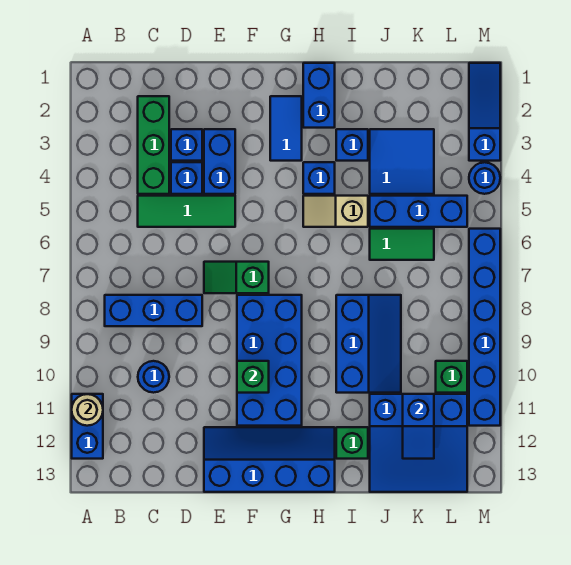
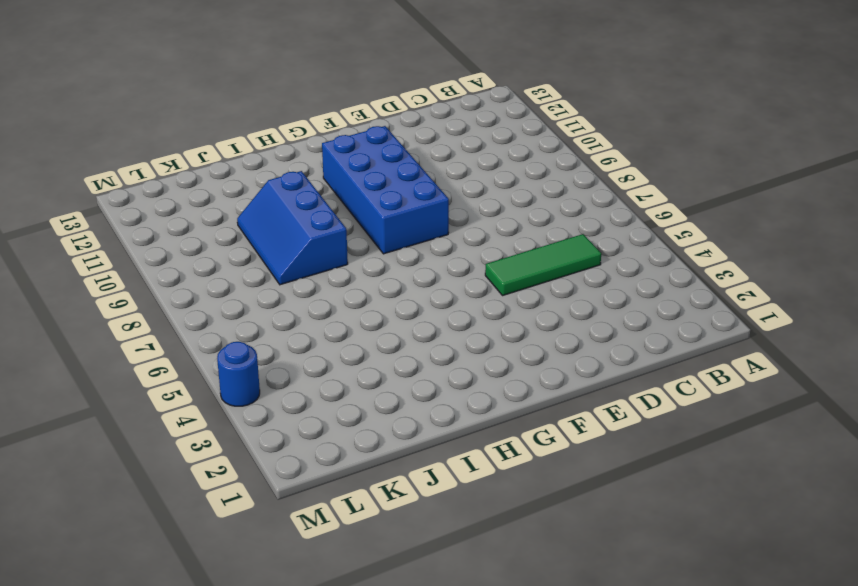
none -> blue brick A11:A12 level 1
none -> blue brick B8:D8 level 1
none -> green brick C2:C4 level 1

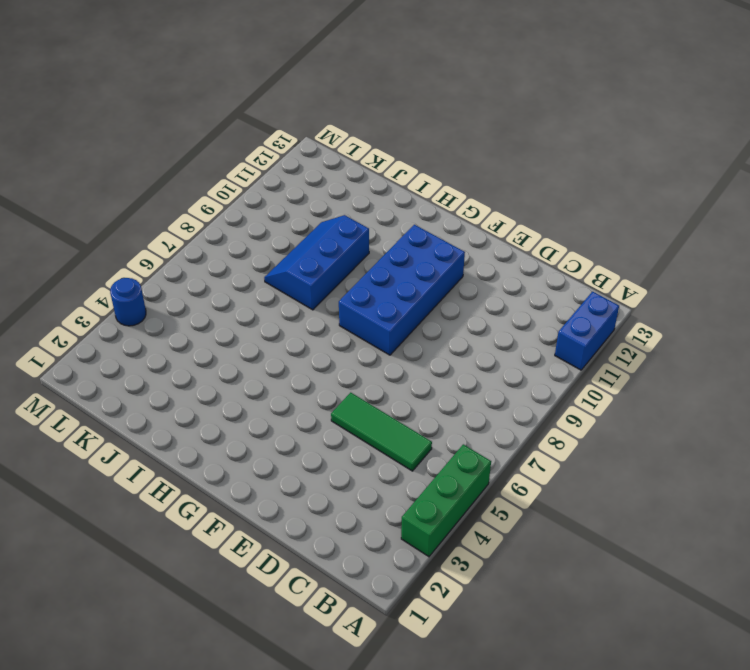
green brick A3:A5 level 1 -> green brick C2:C4 level 1
none -> blue brick B8:D8 level 1
none -> blue round brick C10 level 1
none -> blue brick D3 level 1

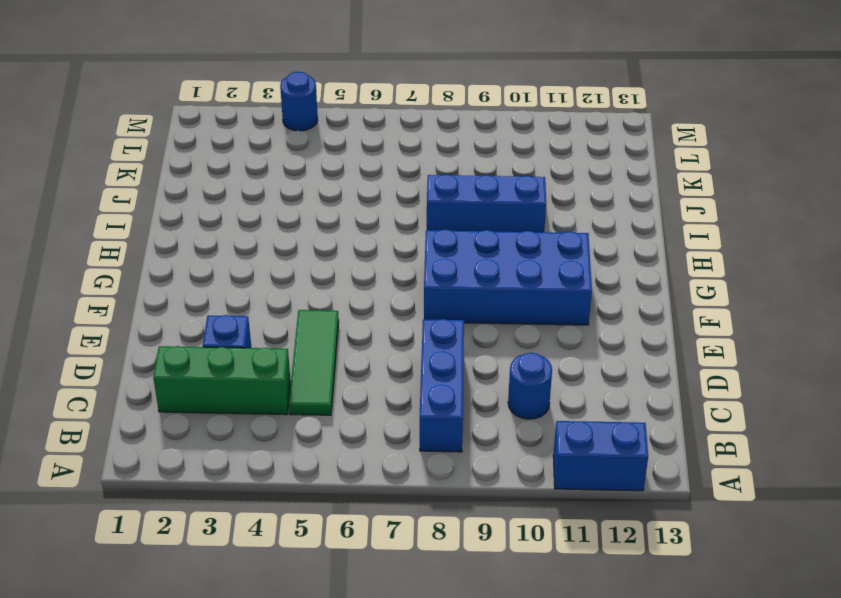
none -> blue brick D4 level 1
none -> blue brick E3:E4 level 1
none -> green slope E7:F7 level 1 top F

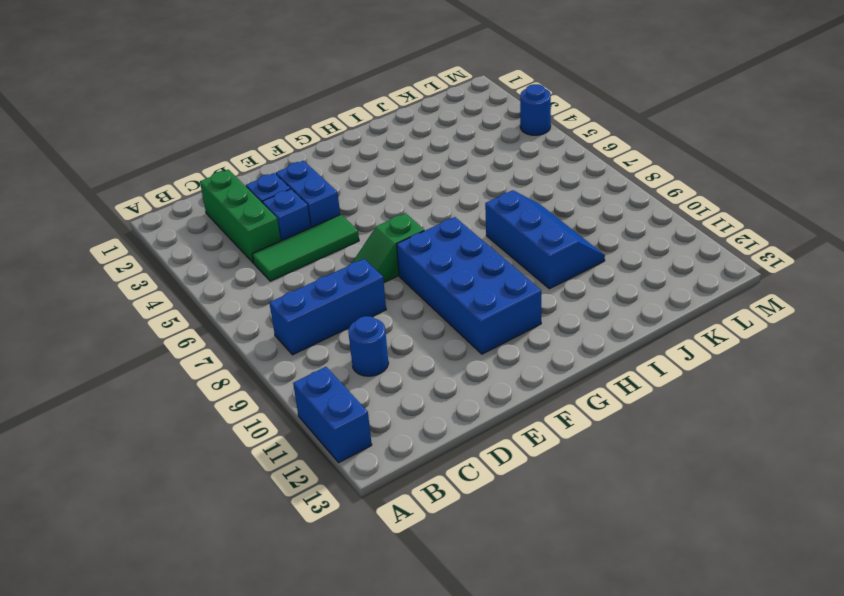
none -> blue slope E12:H13 level 1 top 13
none -> blue tile G2:G3 level 1
none -> blue brick H1:H2 level 1

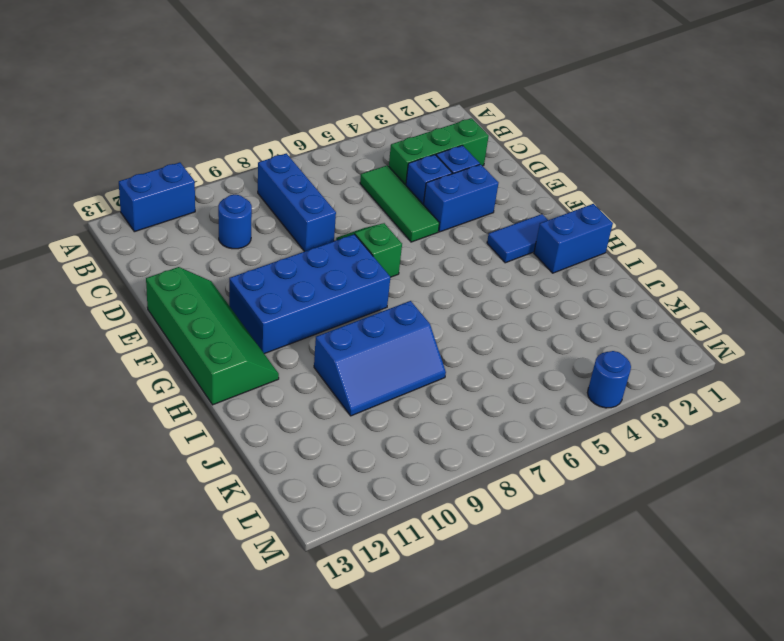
green slope E12:H13 level 1 top 13 -> blue slope E12:H13 level 1 top 13
none -> blue brick H4 level 1
none -> tan slope H5:I5 level 1 top I
none -> blue brick I3 level 1

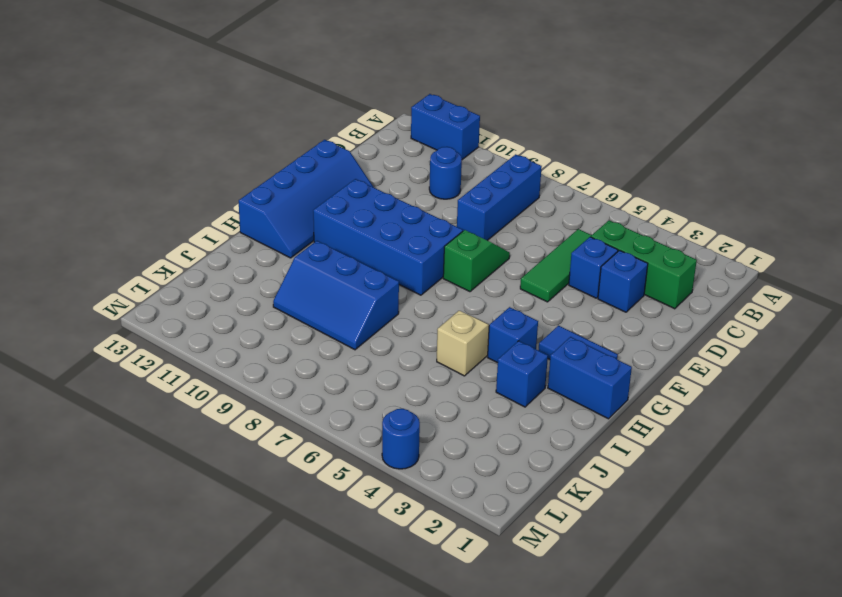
none -> blue brick E3:E4 level 1
none -> green brick I12 level 1
none -> blue tile J3:K4 level 1

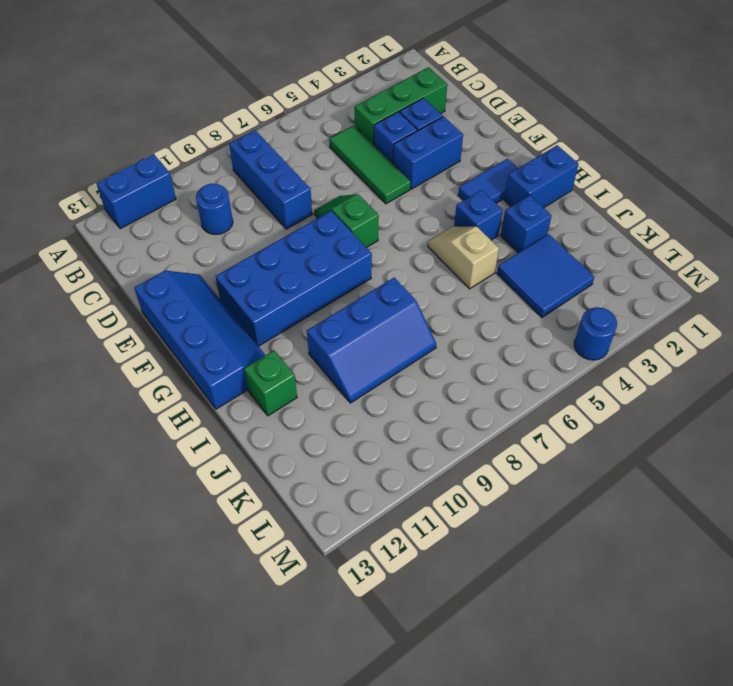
none -> blue brick J5:L5 level 1
none -> green tile J6:K6 level 1
none -> blue slope J11:L13 level 1 top 11

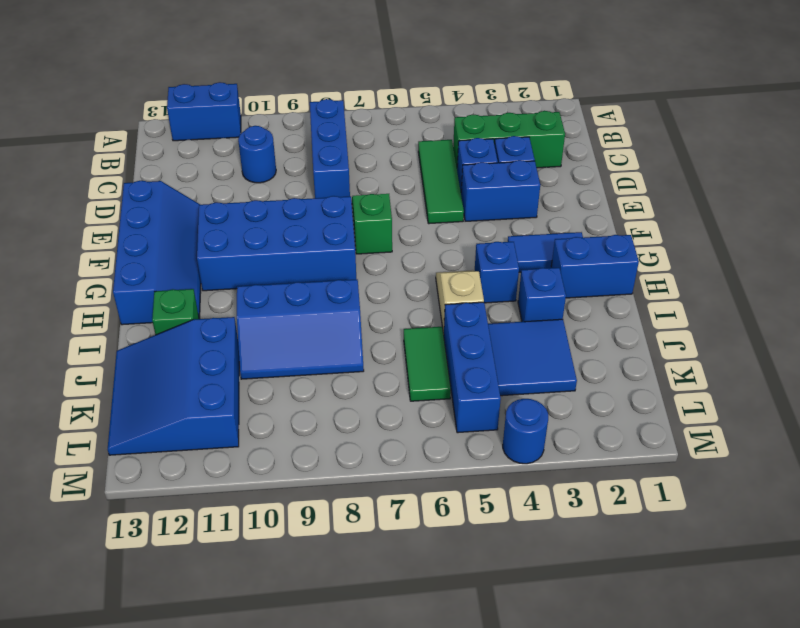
none -> green brick L10 level 1
none -> blue slope M1:M3 level 1 top 3
none -> blue brick M6:M11 level 1

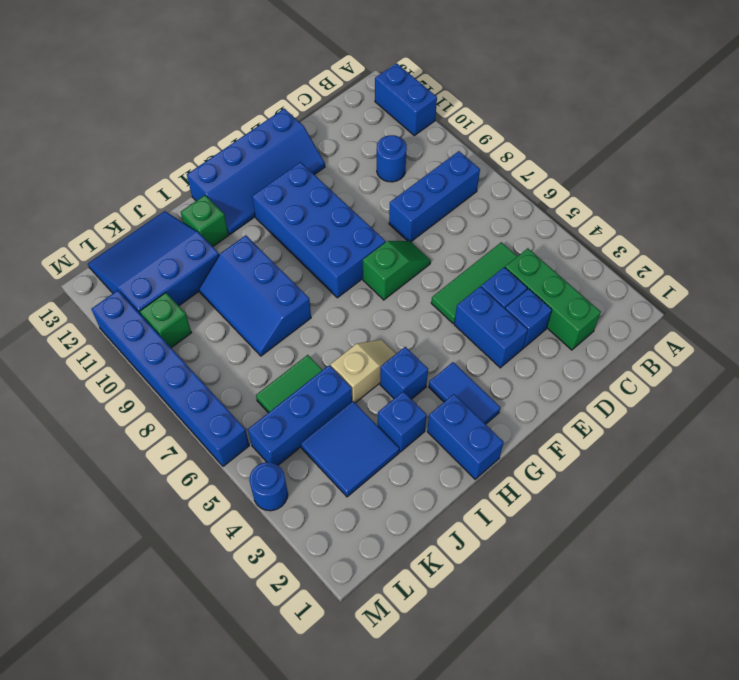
none -> blue slope M1:M3 level 1 top 3
none -> tan round brick A11 level 2
none -> green brick F10 level 2

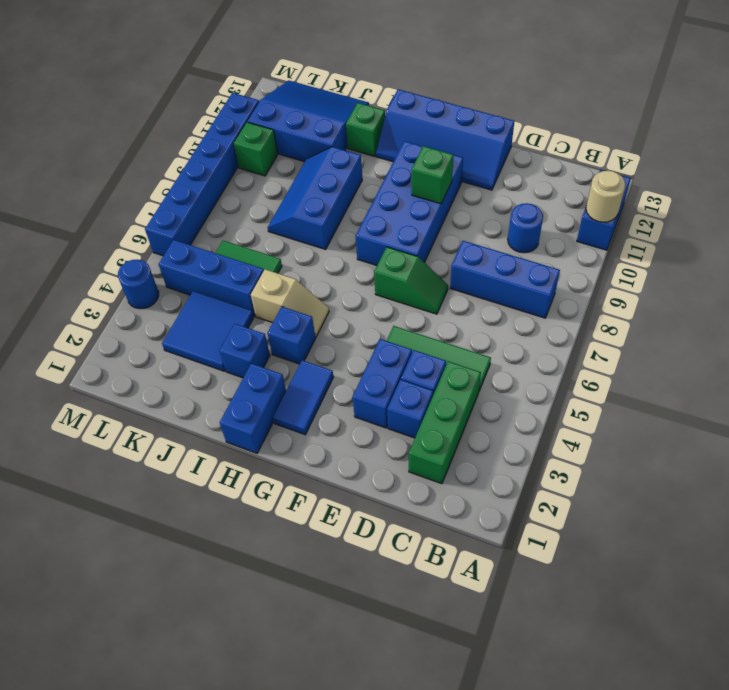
none -> blue slope M1:M3 level 1 top 3
none -> blue slope K11:K12 level 2 top 11

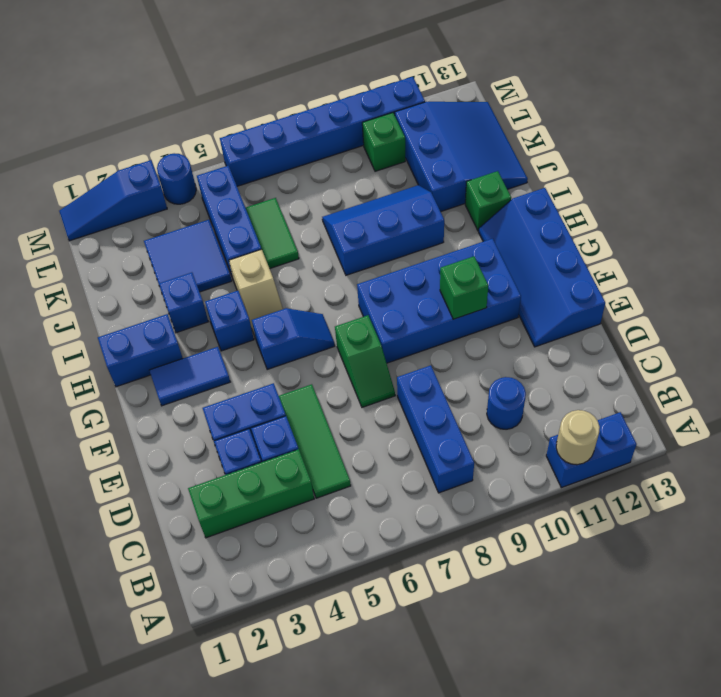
blue slope G5:G6 level 1 top 5 -> blue slope K11:K12 level 2 top 11

